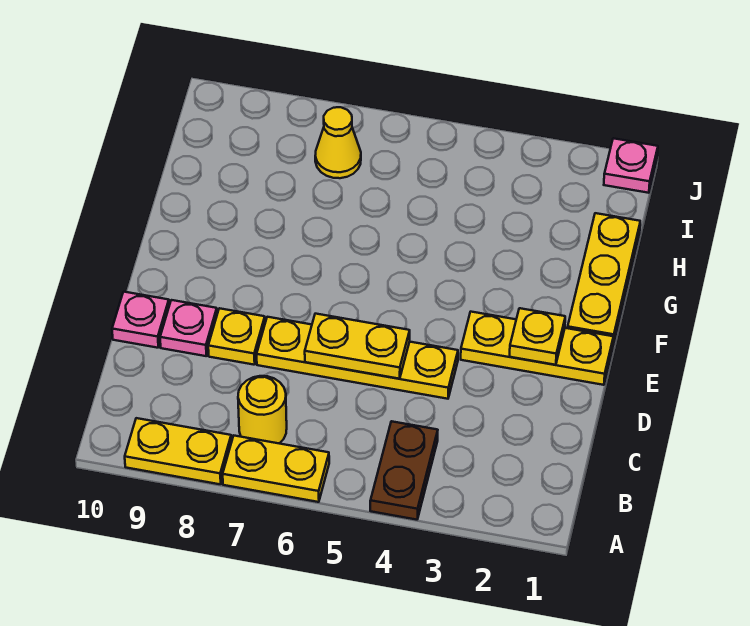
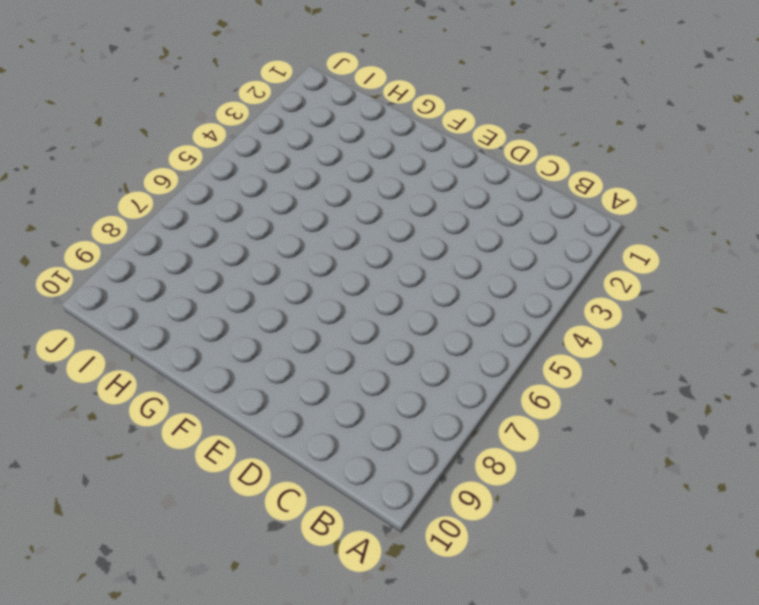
none -> brown plate A4:B4 level 1
none -> yellow plate A6:A7 level 1
none -> yellow plate A8:A9 level 1

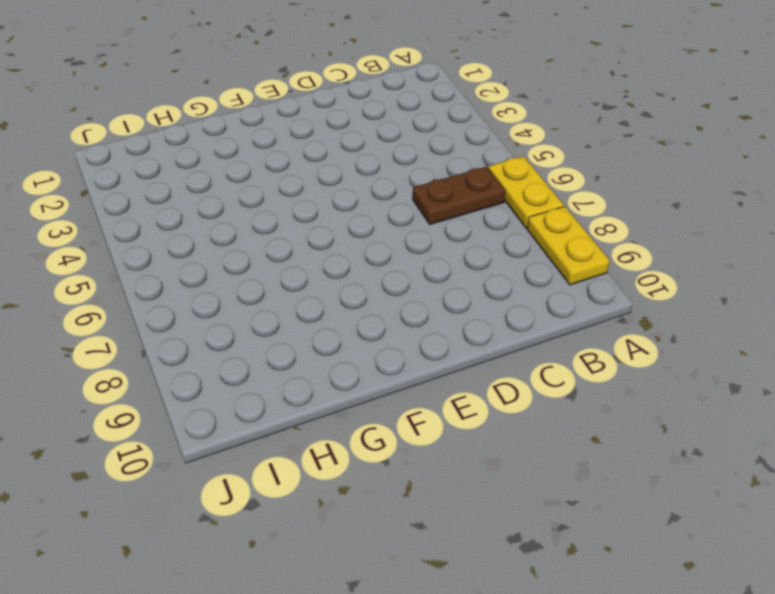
brown plate B6:C6 level 1 -> brown plate A4:B4 level 1
none -> yellow round brick B7 level 1
none -> yellow plate D4:D7 level 1
none -> yellow plate D8 level 1

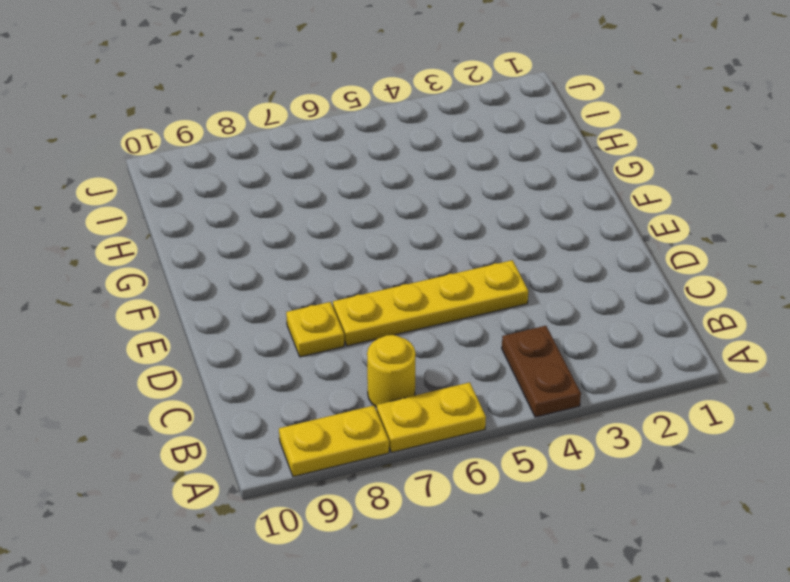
none -> pink plate D9 level 1
none -> pink plate D10 level 1
none -> yellow plate E1:E3 level 1

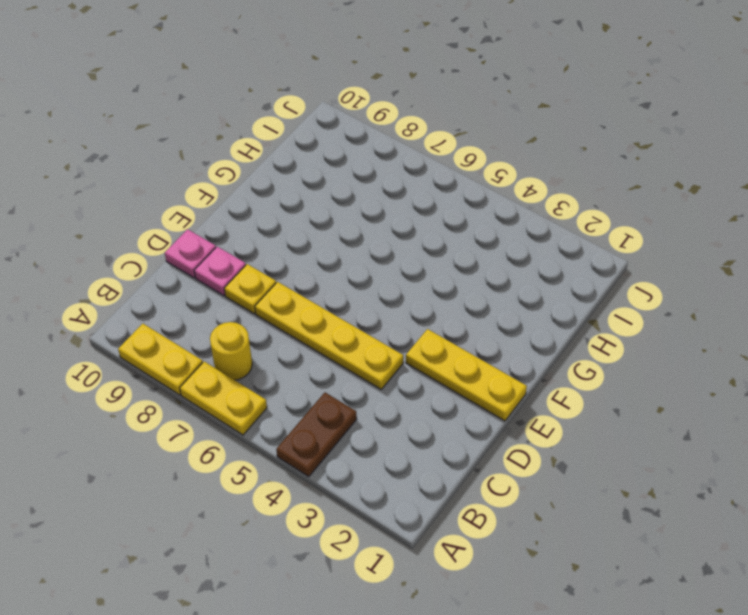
none -> yellow plate F1:H1 level 1
none -> yellow cone I7 level 1
none -> pink plate J1 level 1

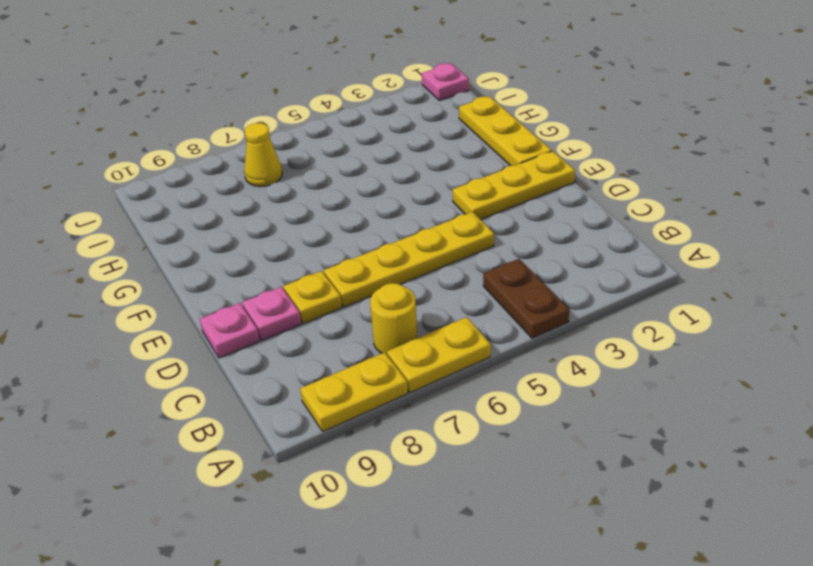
none -> yellow plate D5:D6 level 2
none -> yellow plate E2 level 2

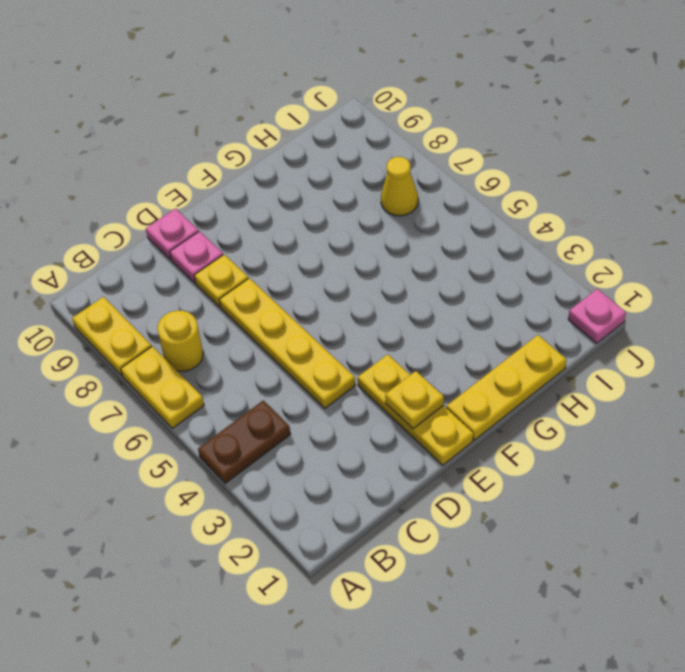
none -> yellow plate D5:D6 level 2

